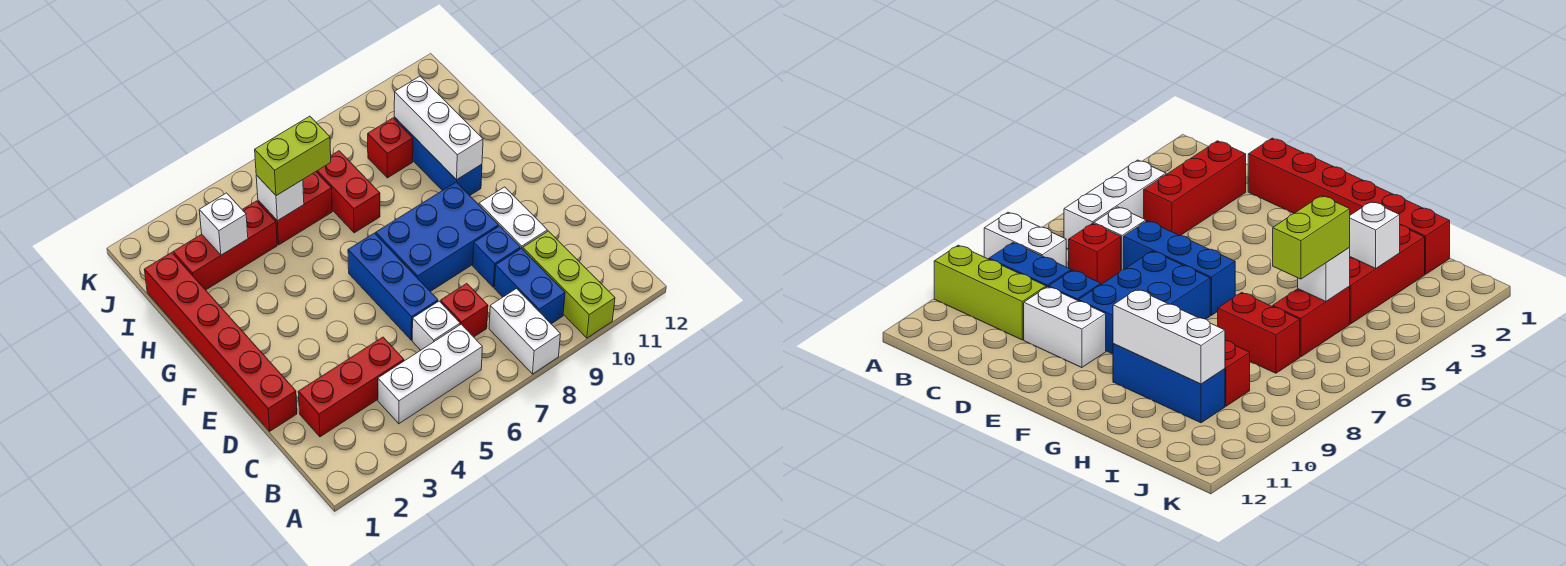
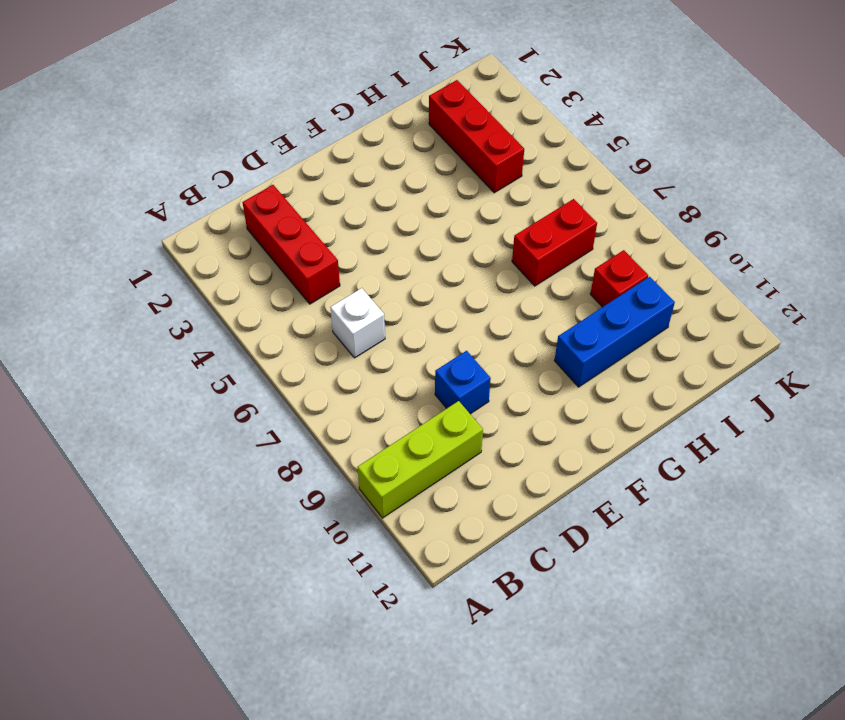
none -> white brick A8:B8 level 1
none -> white brick B4:B6 level 1
none -> blue brick B9:C9 level 1

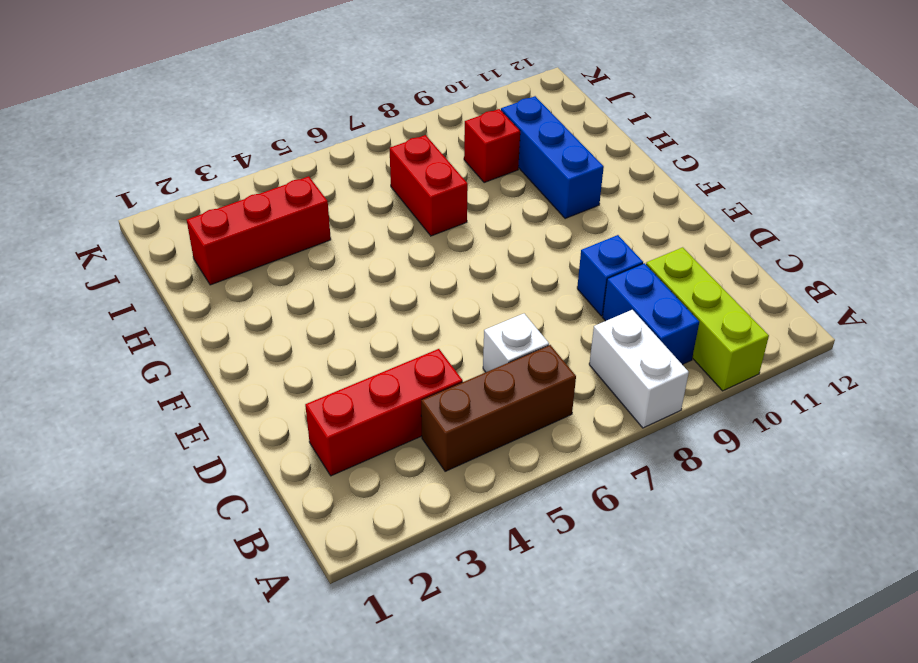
brown brick B4:B6 level 1 -> white brick B4:B6 level 1
none -> red brick C7 level 1
none -> red brick D1:I1 level 1
none -> blue brick D6:F6 level 1

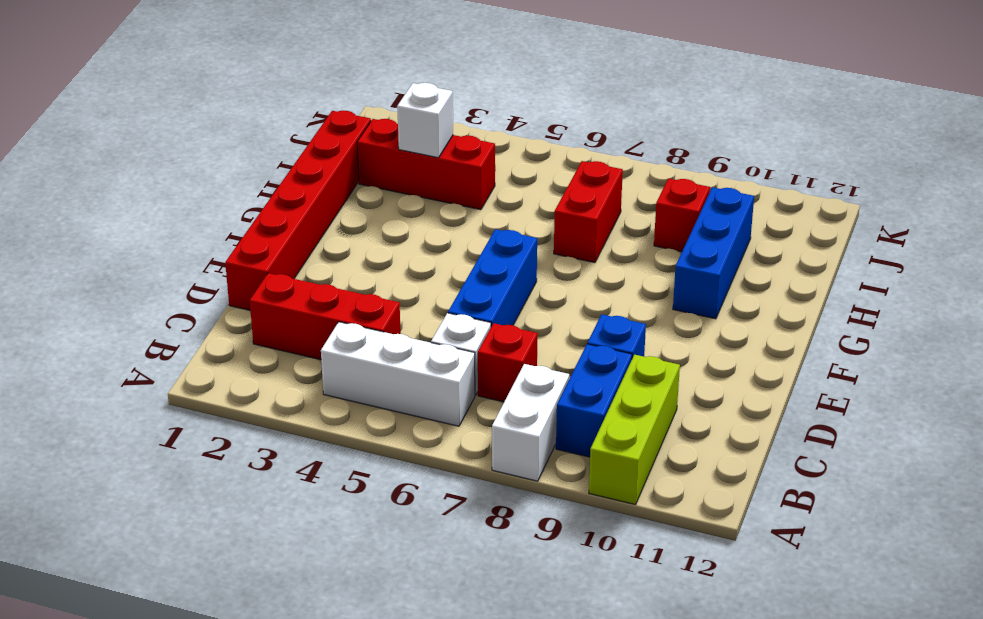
none -> white brick D10:E10 level 1
none -> blue brick E7:F9 level 1
none -> red brick I5:I6 level 1

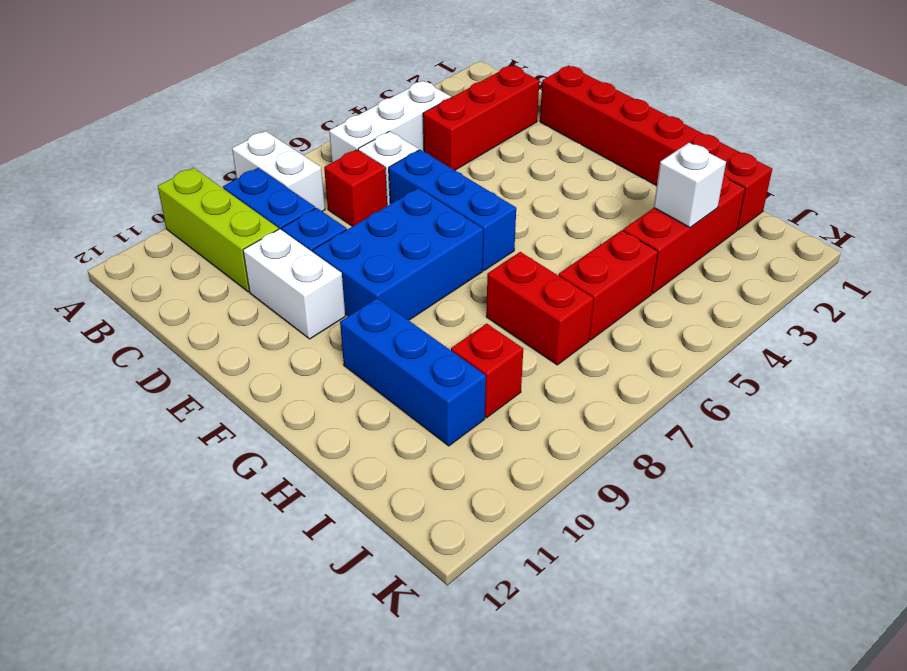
none -> white brick G10:I10 level 2
none -> white brick I5 level 2
none -> lime brick I5:I6 level 3

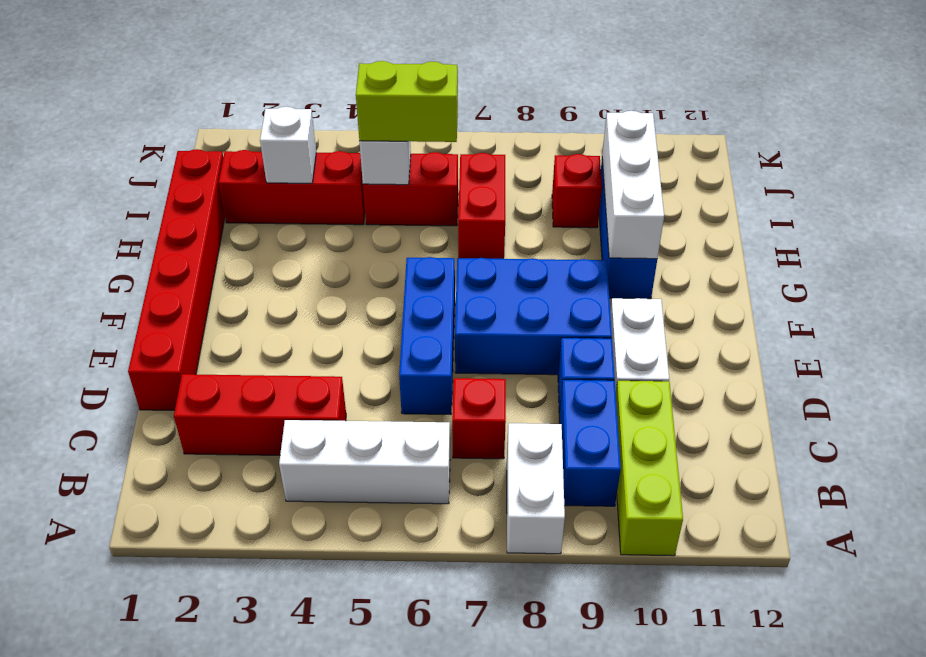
none -> white brick C6 level 1

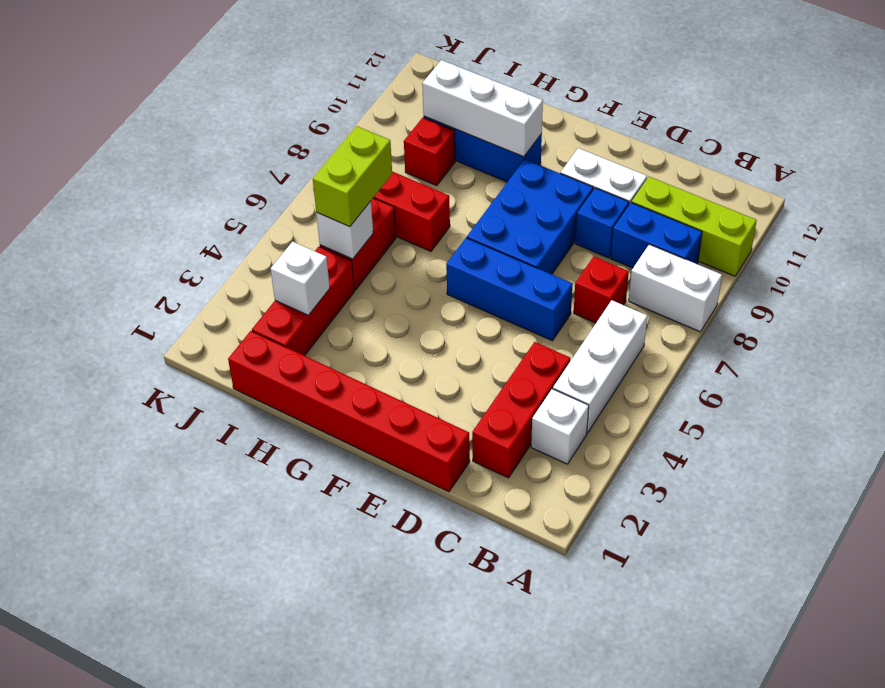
white brick B3 level 1 -> white brick C6 level 1

